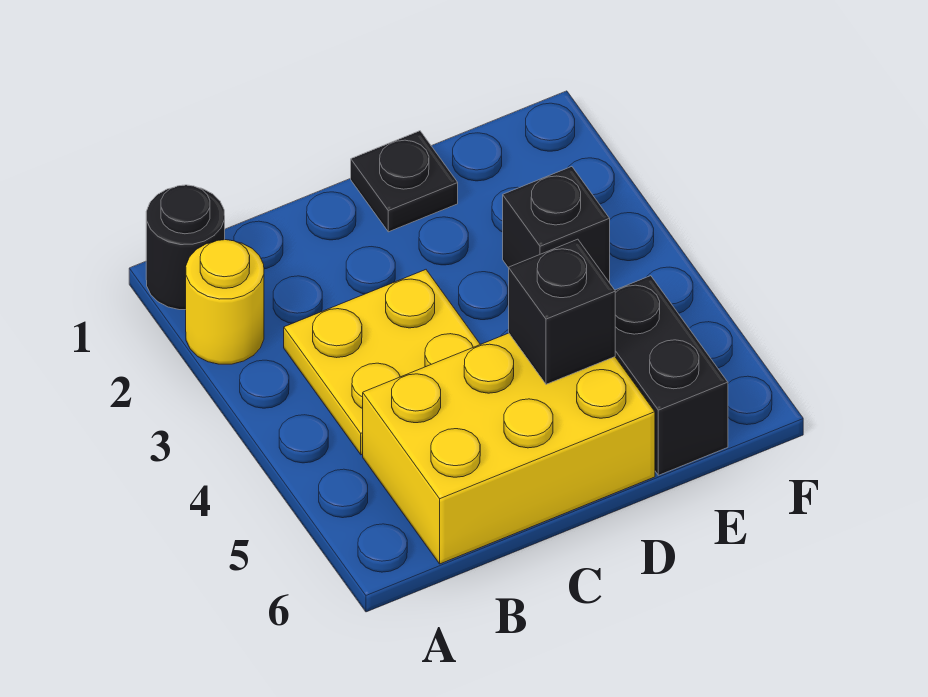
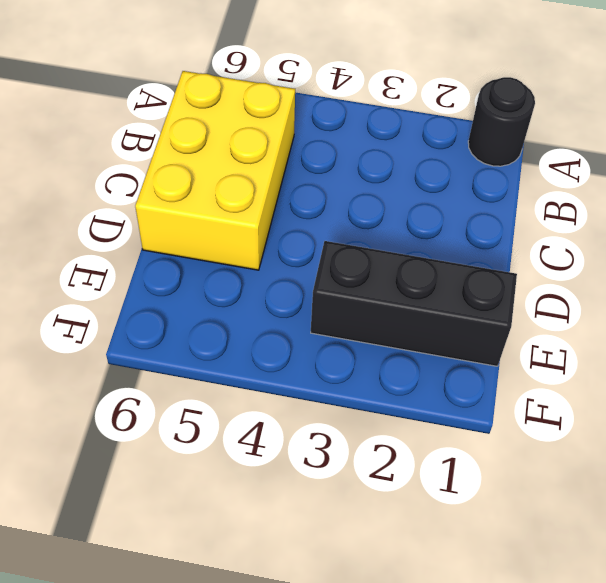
black brick E1:E3 level 1 -> black brick E3 level 1
none -> yellow round brick A2 level 1
none -> yellow plate B3:C4 level 1

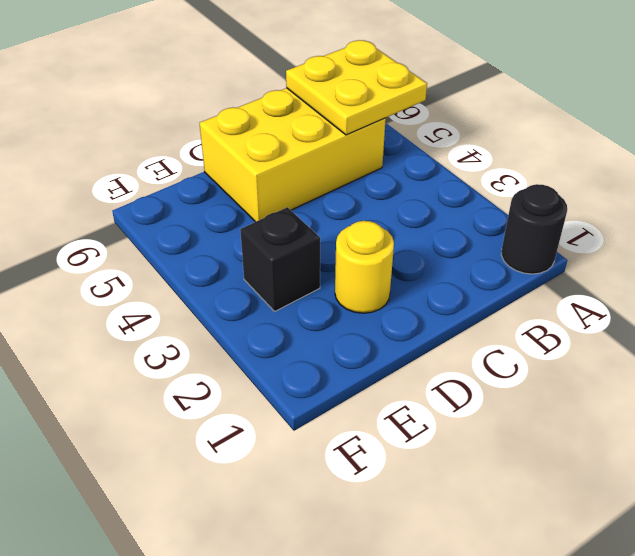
yellow plate A5:B6 level 2 -> yellow plate B3:C4 level 1
yellow round brick D2 level 1 -> yellow round brick A2 level 1
none -> black plate D1 level 1
none -> black brick E5:E6 level 1

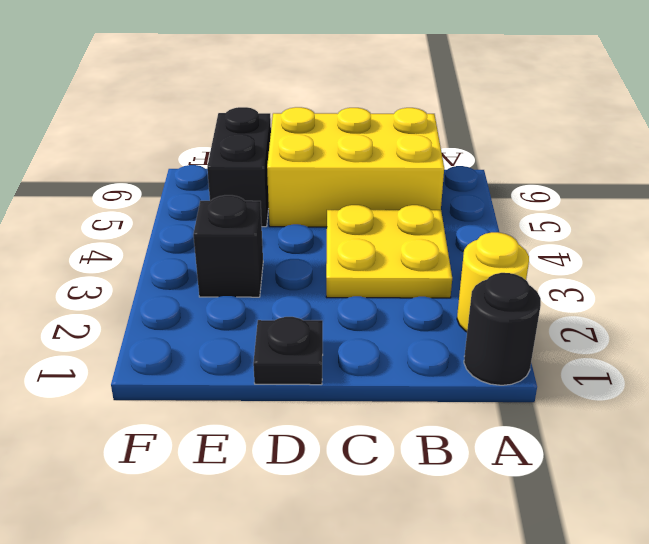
none -> black brick D5 level 2

